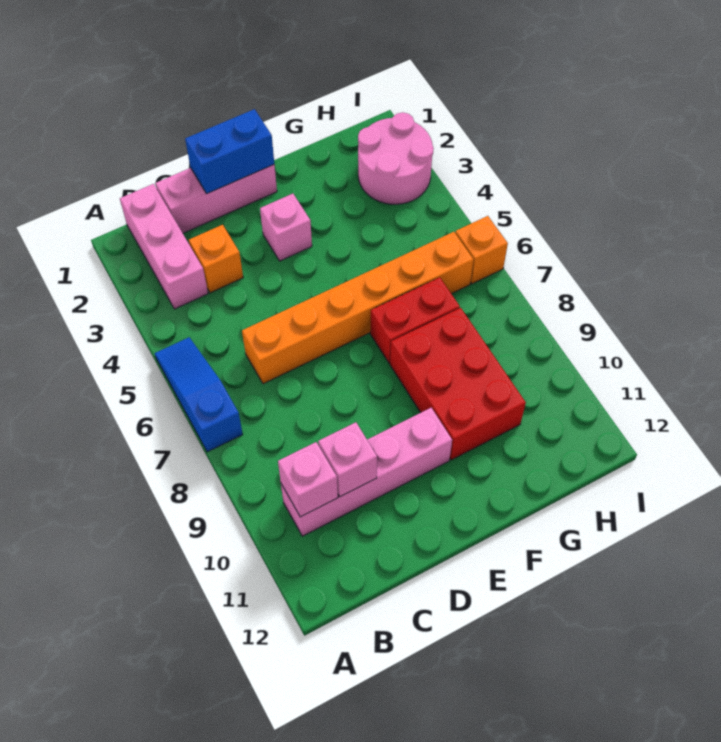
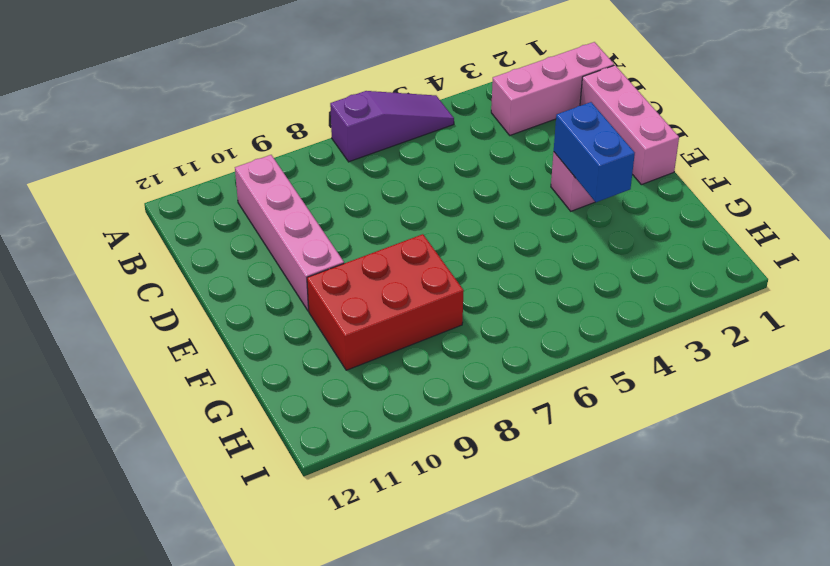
purple slope A5:A7 level 1 top 7 -> blue slope A5:A7 level 1 top 7
blue brick E3:F3 level 2 -> blue brick D1:E1 level 2
none -> orange brick C3 level 1
none -> orange brick C6:H6 level 1
none -> red brick F7:G7 level 1

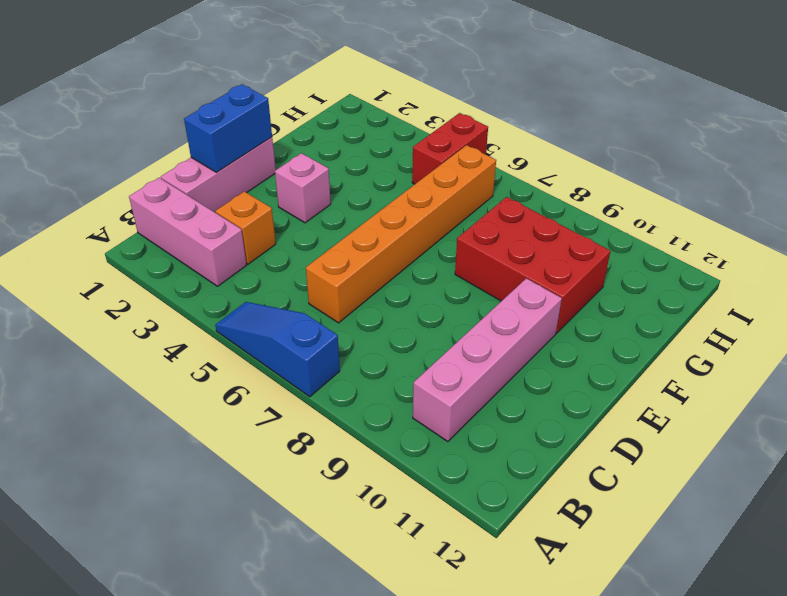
red brick H5:I5 level 1 -> red brick F7:G7 level 1
none -> pink round brick H2:I3 level 1
none -> orange brick I6 level 1
none -> pink brick B10 level 2

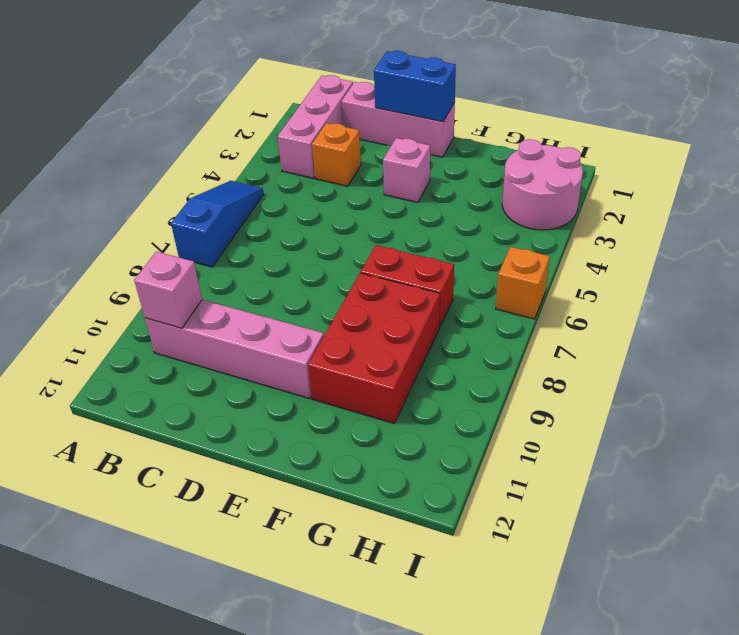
none -> orange brick C6:H6 level 1
none -> pink brick C10 level 2

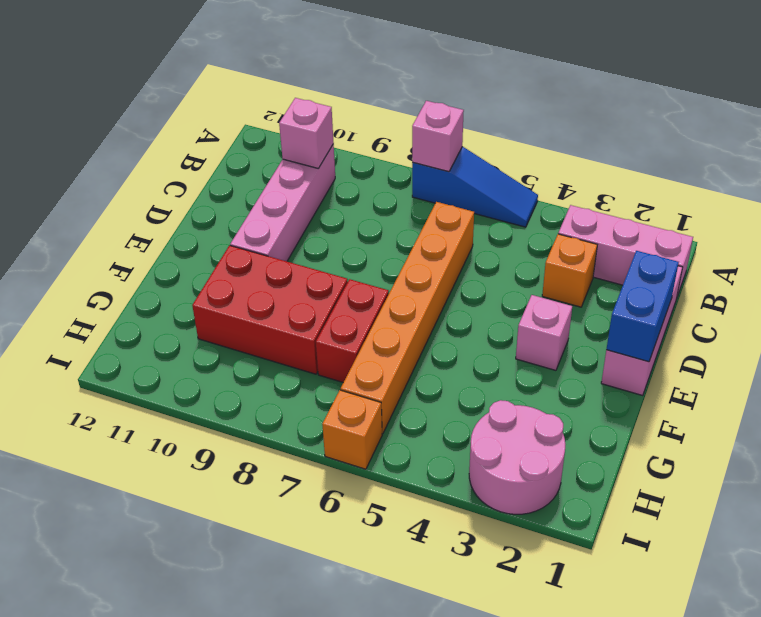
pink brick A7 level 2 -> pink brick C10 level 2

